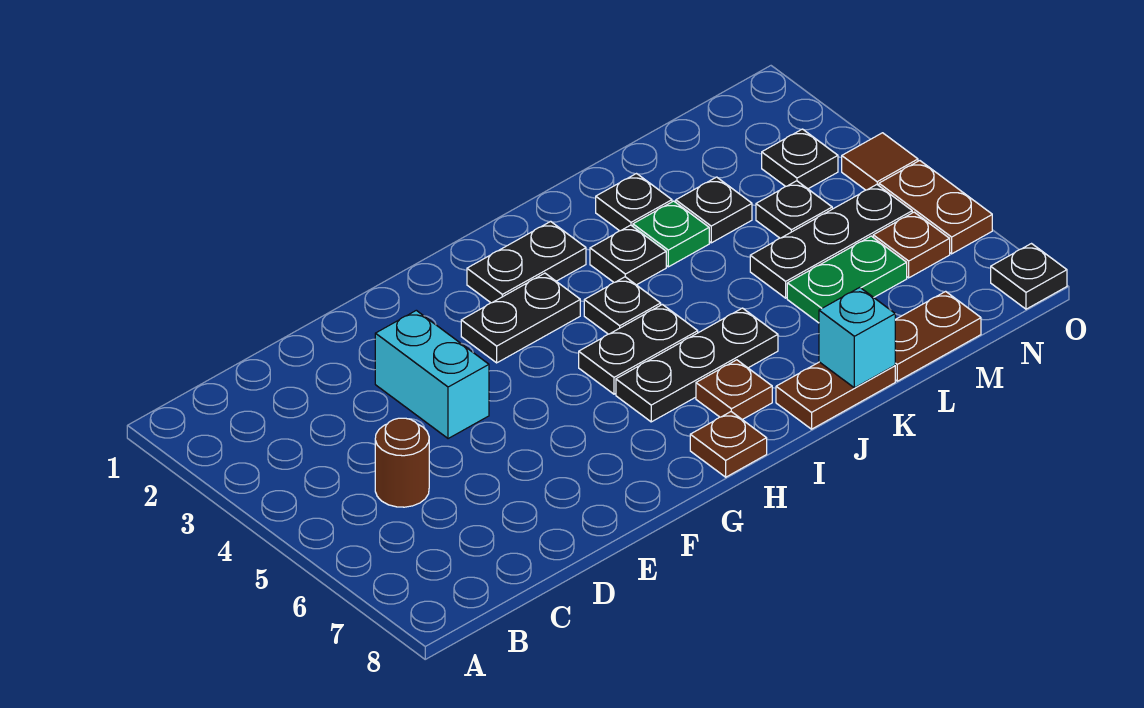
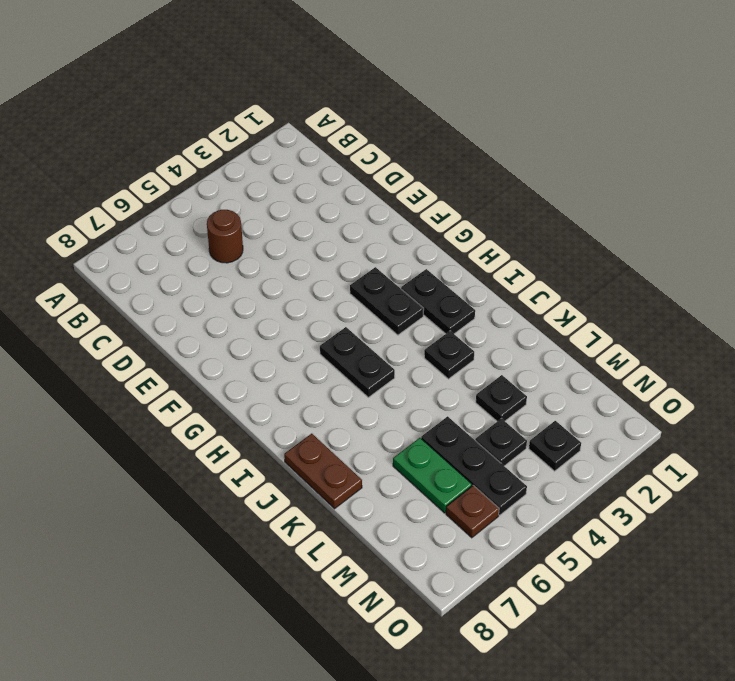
none -> cyan brick E3:E4 level 1
none -> black plate H6:J6 level 1
none -> brown plate H8 level 1

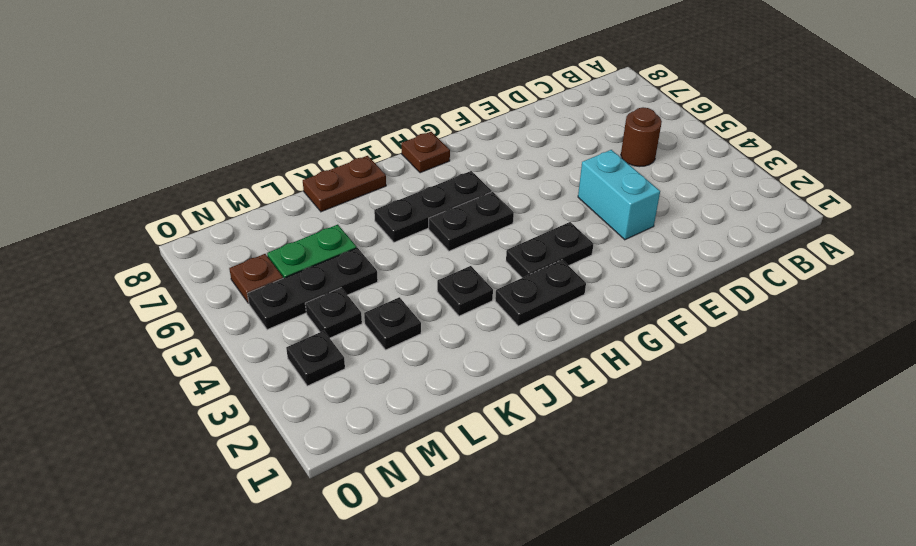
none -> black plate I4 level 1
none -> brown plate I7 level 1
none -> black plate K2 level 1

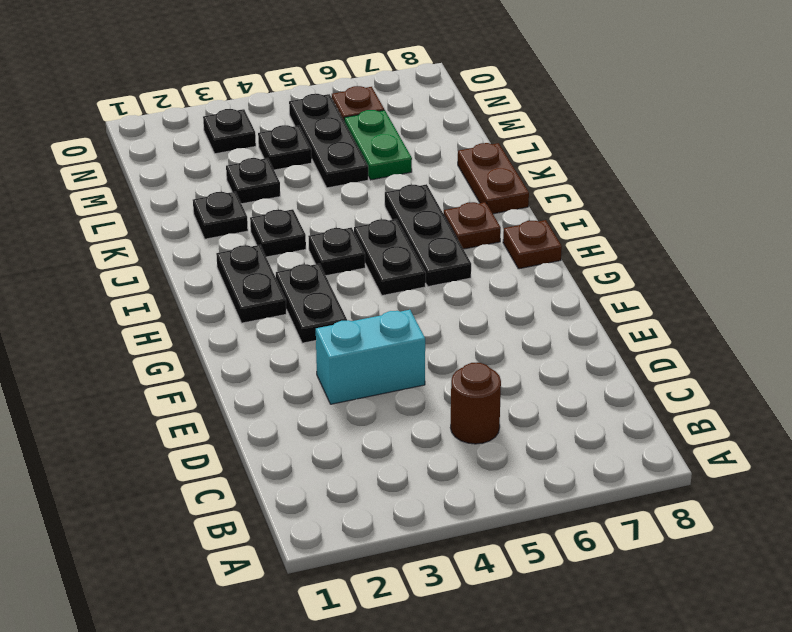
none -> green plate K3 level 1
none -> brown plate L8:M8 level 1
none -> brown tile O4 level 1

